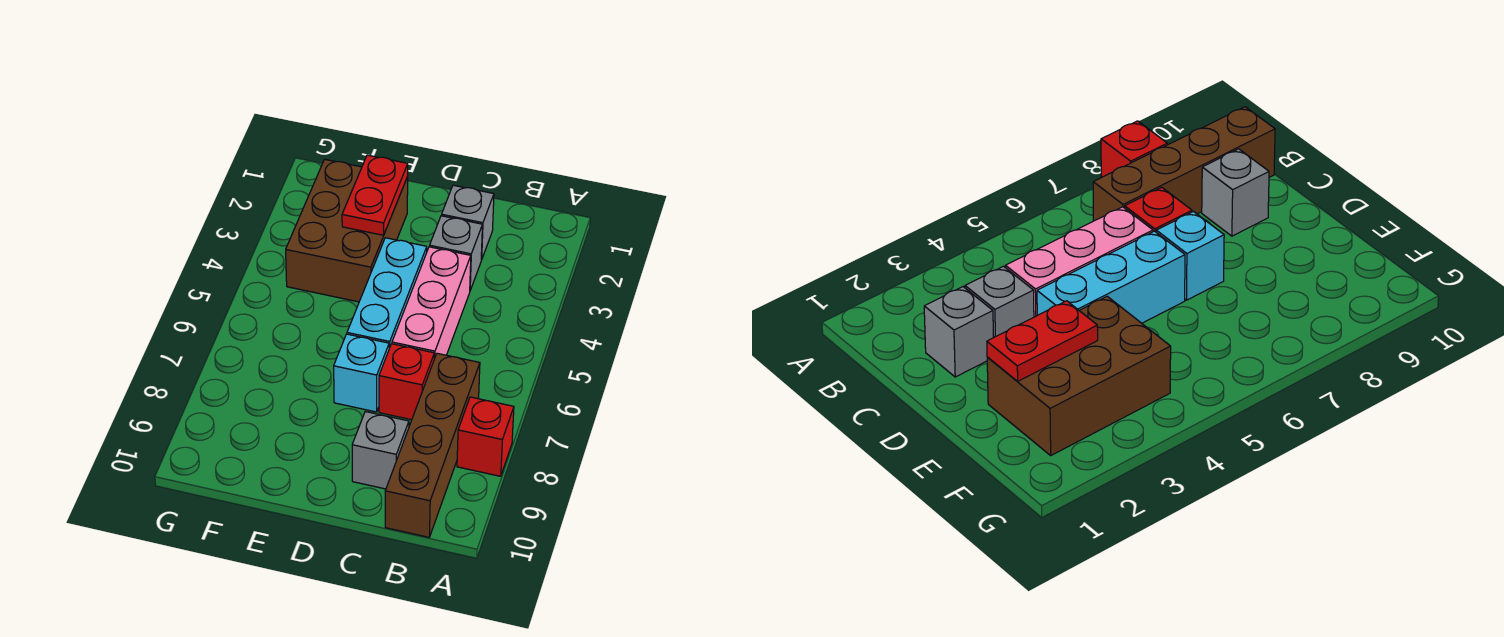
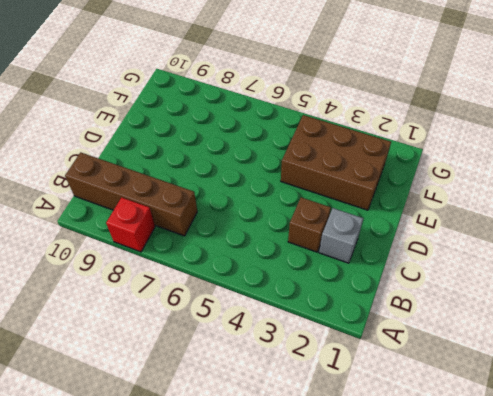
brown brick C3 level 1 -> grey brick C3 level 1
none -> pink brick C4:C6 level 1
none -> red brick C7 level 1

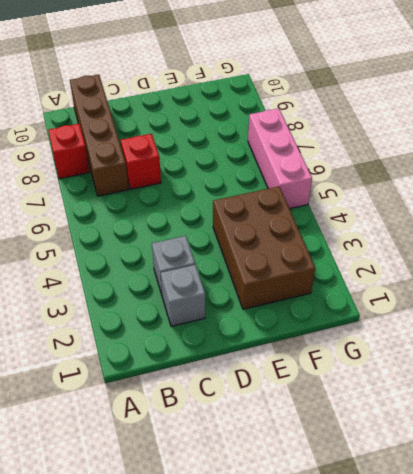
pink brick G5:G7 level 1 -> pink brick C4:C6 level 1
none -> grey brick C9 level 1
none -> cyan brick D4:D6 level 1

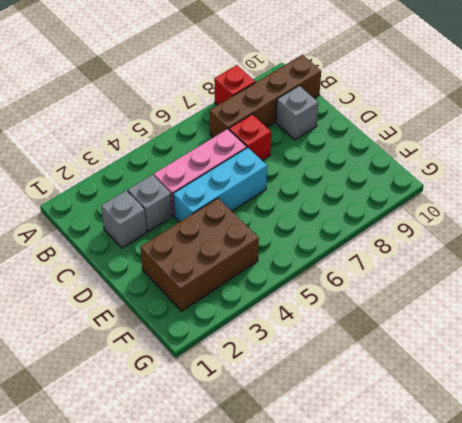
none -> cyan brick D7 level 1
none -> red plate E2:E3 level 2

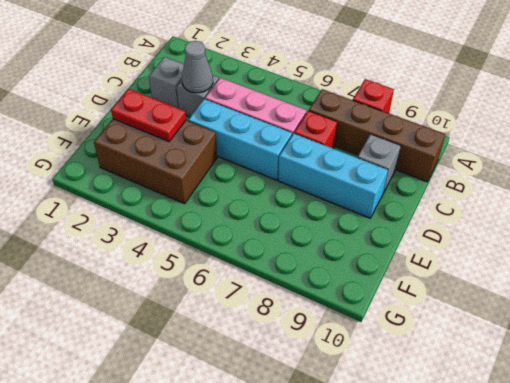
grey cone C3 level 2 -> none
cyan brick D7:D9 level 1 -> cyan brick D7 level 1

